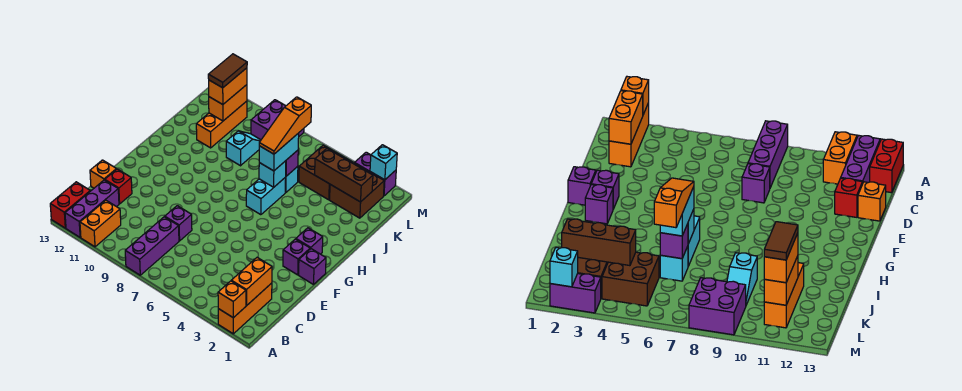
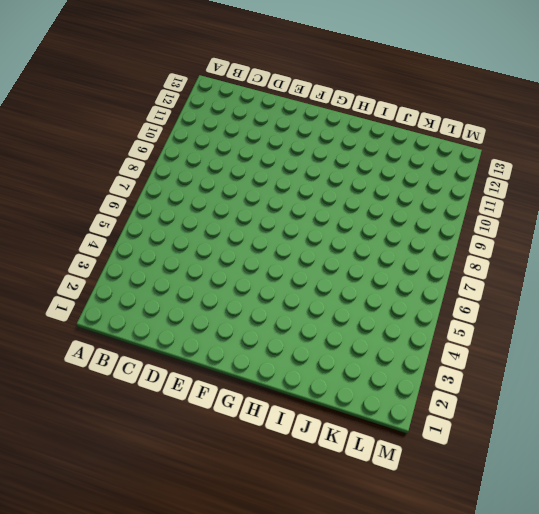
none -> orange brick A2:C2 level 1
none -> purple brick A8:C8 level 1
none -> orange brick A11:B11 level 1
none -> purple brick A12:C12 level 1

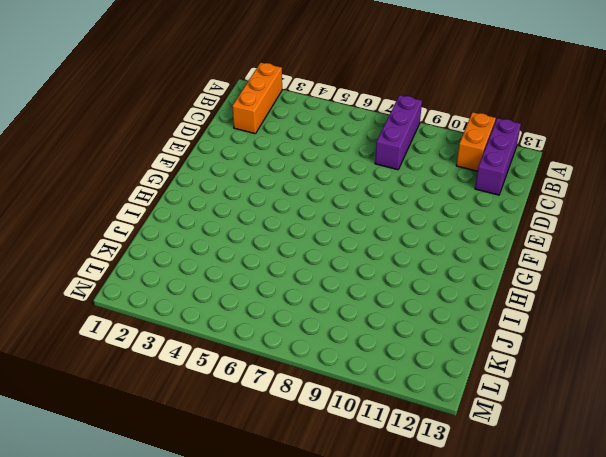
none -> red brick A13:B13 level 1
none -> purple brick D8 level 1
none -> red brick D12 level 1
none -> orange brick D13 level 1

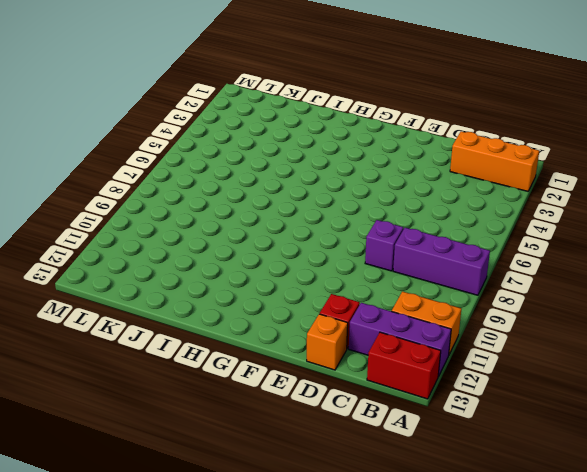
none -> purple brick F1 level 1
none -> purple brick F2 level 1
none -> purple brick G2 level 1
none -> cyan brick H6:I6 level 1

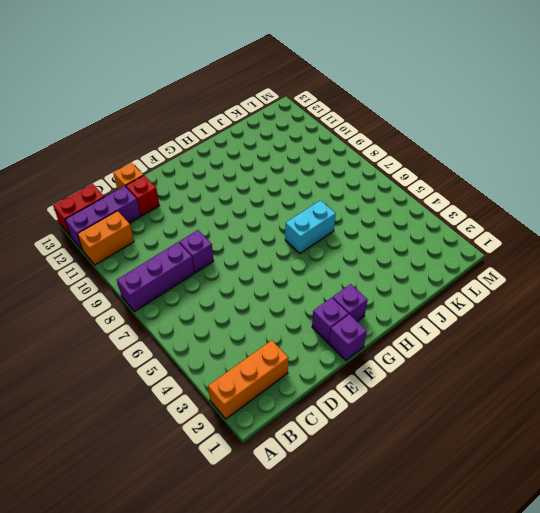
none -> cyan brick J6 level 1
none -> cyan slope J9:K9 level 1 top J
none -> orange brick J11:L11 level 1
none -> brown brick K2:L3 level 1

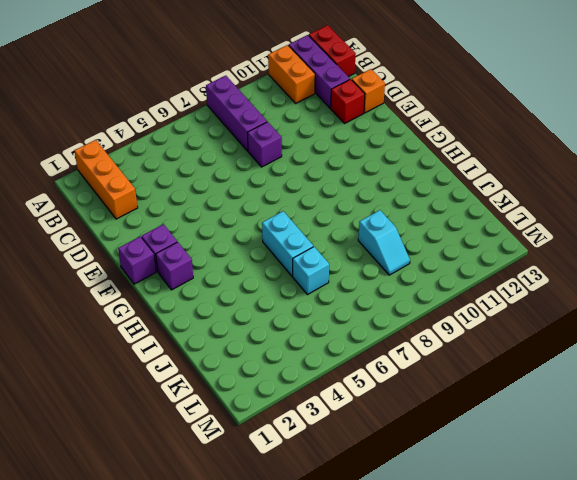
none -> orange brick J11:L11 level 1
none -> brown brick K2:L3 level 1
none -> brown brick K4:L5 level 1
none -> purple brick L8:M9 level 1

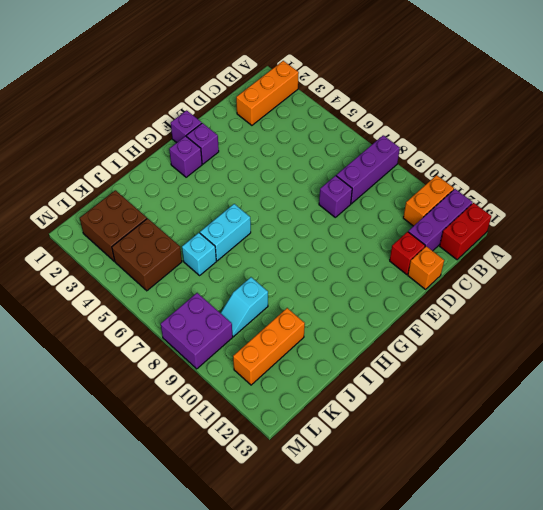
none -> purple brick M2:M3 level 1
none -> orange brick A2 level 2
none -> orange brick B2:C2 level 2
none -> cyan brick I6 level 2

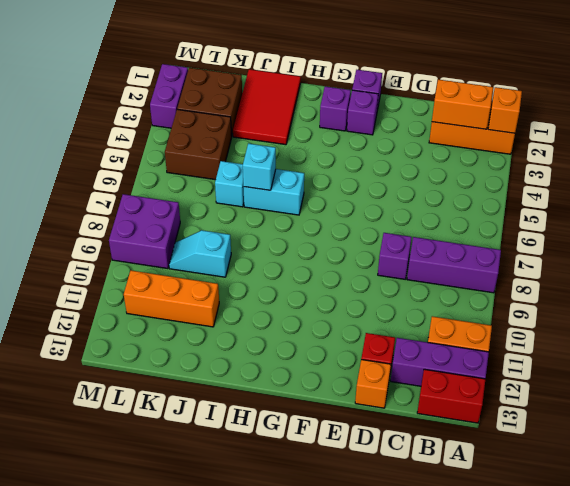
red tile I1:J3 level 1 -> none
none -> purple brick J6 level 2
none -> brown brick K2:K4 level 2
none -> orange brick K11:L11 level 2
none -> cyan brick M2 level 2

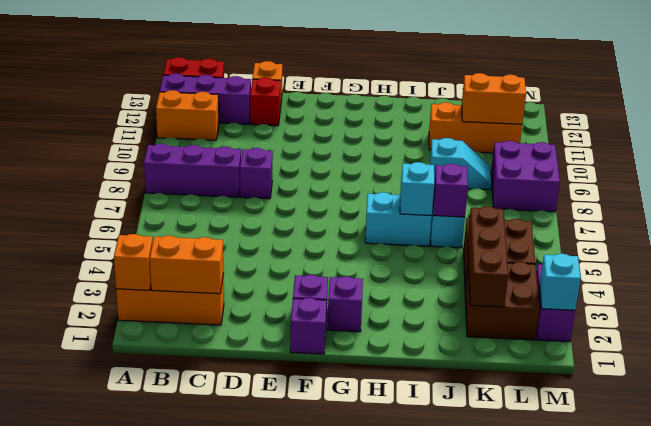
none -> cyan brick I6:J6 level 3
none -> orange brick K11:L11 level 3
none -> orange slope I6:K6 level 4 top K
none -> brown tile K11:L11 level 4

